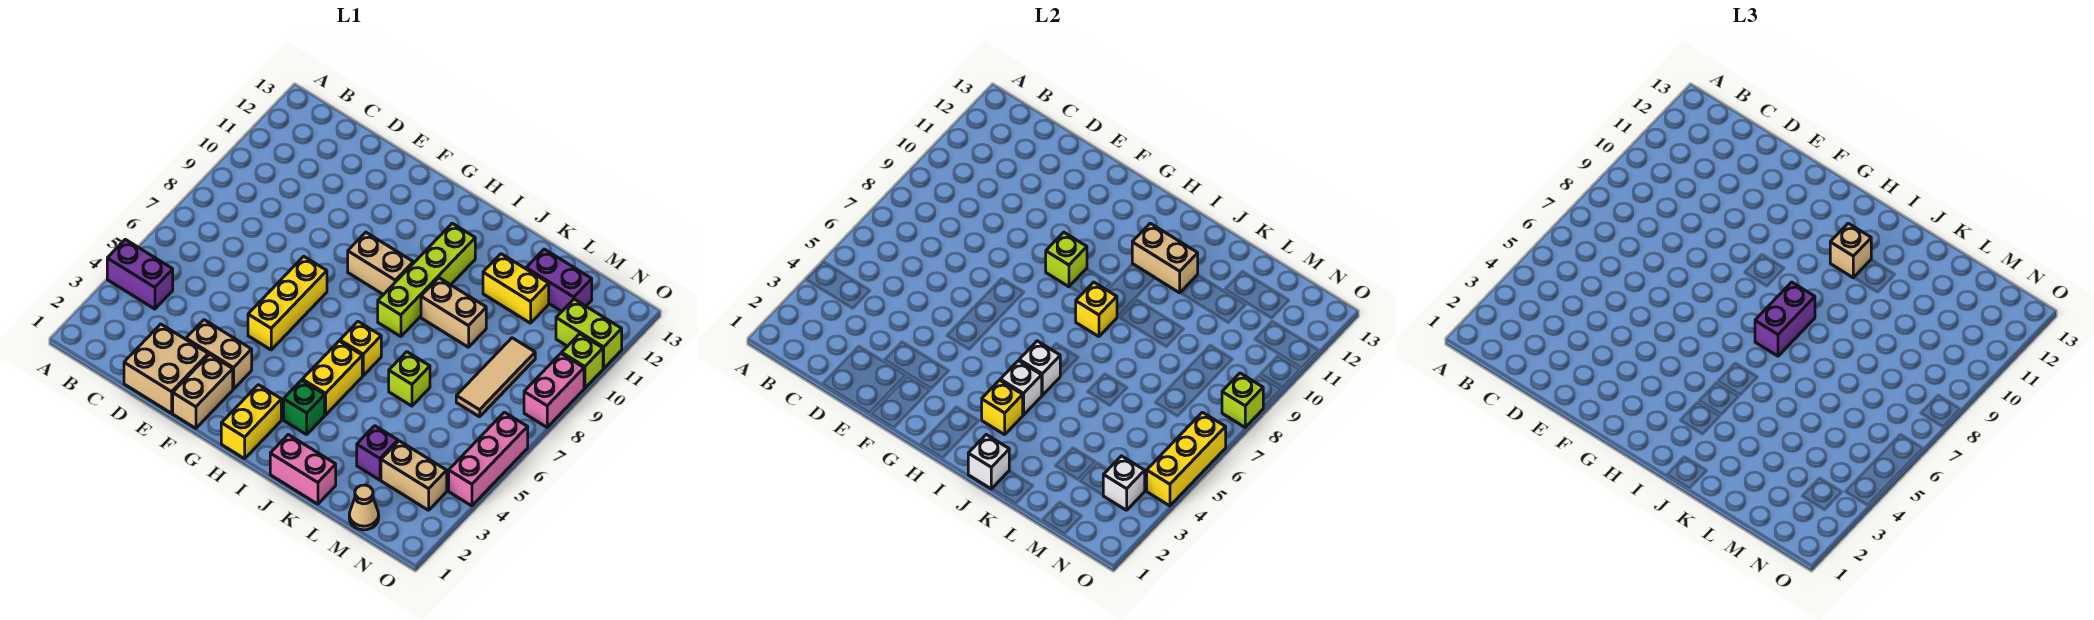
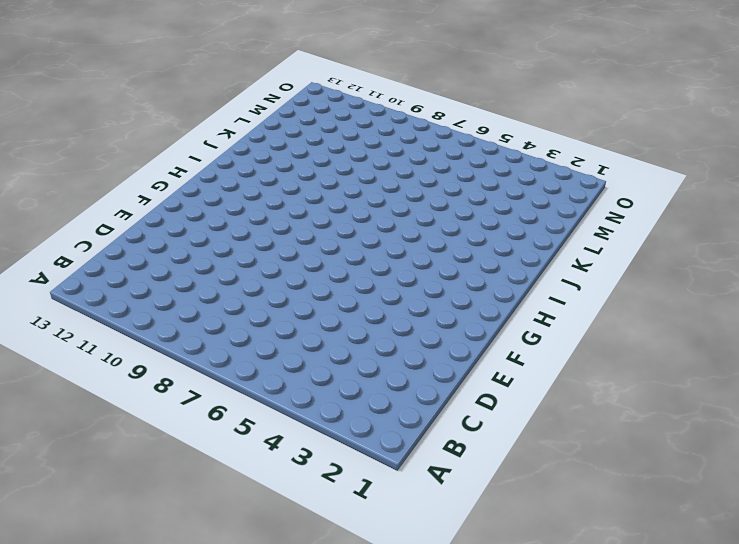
none -> purple brick A4:B4 level 1
none -> tan brick D1:E2 level 1
none -> tan brick E3:F3 level 1
none -> tan brick F1:F2 level 1

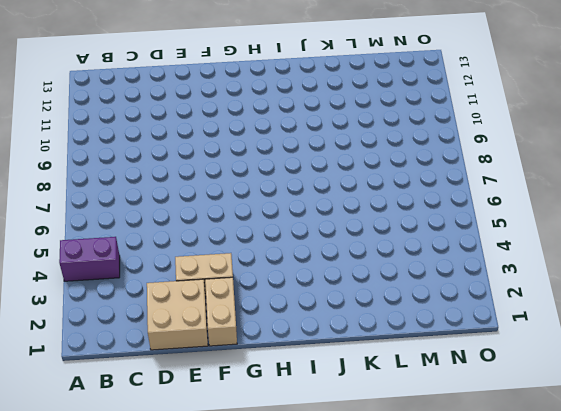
none -> yellow brick F5:F7 level 1
none -> tan brick G9:H9 level 1
none -> yellow brick H1:H2 level 1
none -> green brick I3 level 1

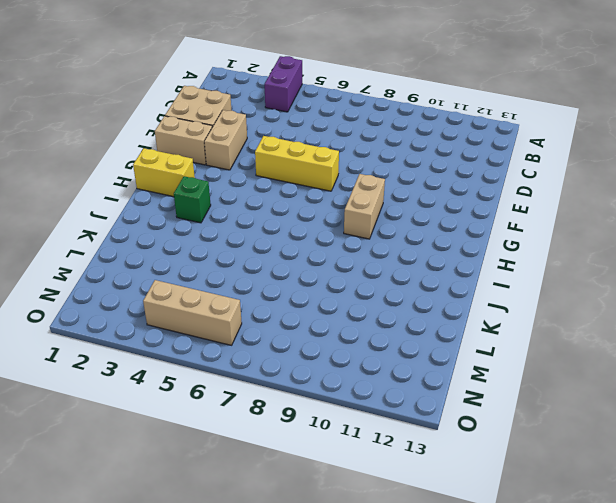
tan brick N4:N6 level 1 -> none
none -> yellow brick I4:I5 level 1
none -> yellow brick I6 level 1
none -> lime brick I8:I11 level 1
none -> pink brick J1:K1 level 1

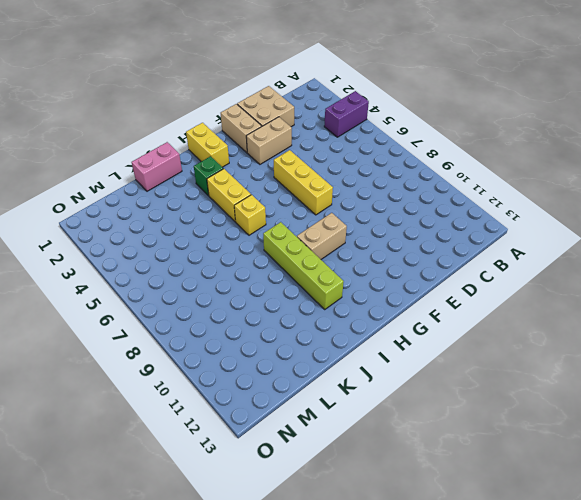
none -> tan brick J9:K9 level 1
none -> lime brick K6 level 1
none -> yellow brick K11:L11 level 1
none -> purple brick L3 level 1

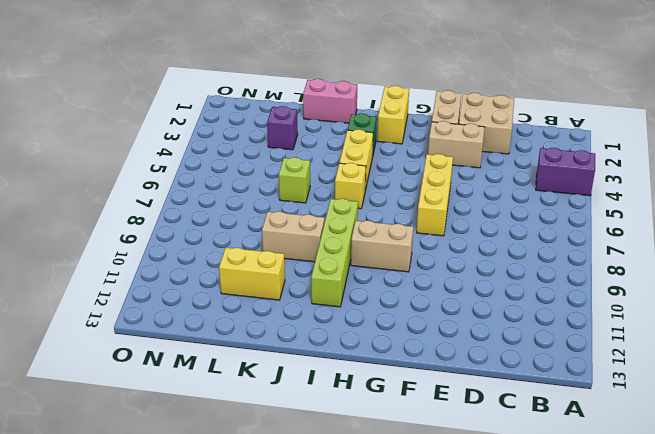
none -> purple brick L12:M12 level 1
none -> tan cone M1 level 1
none -> tan brick M3:N3 level 1
none -> tan tile M7:M9 level 1

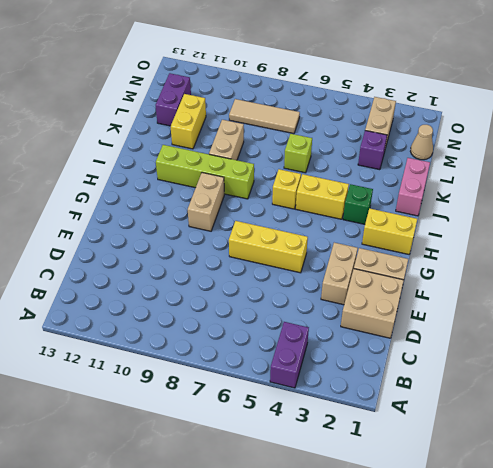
none -> lime brick N11:O11 level 1
none -> pink brick O4:O6 level 1
none -> pink brick O8:O9 level 1
none -> lime brick O10 level 1

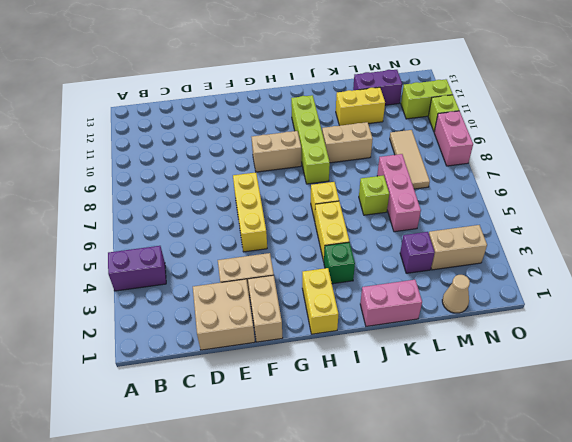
pink brick L5:L7 level 1 -> pink brick O4:O6 level 1
none -> lime brick G9 level 2
none -> yellow brick I3 level 2
none -> white brick I4 level 2
none -> white brick I5 level 2

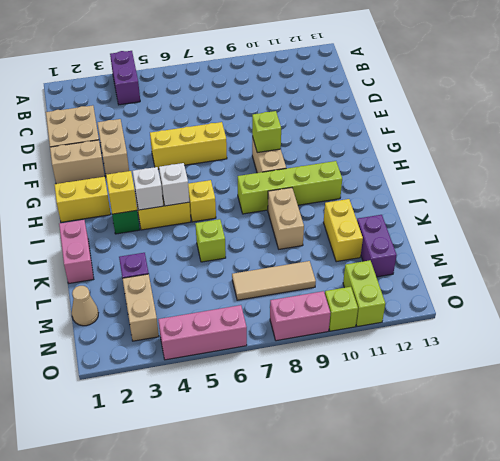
none -> yellow brick I8 level 2
none -> tan brick I11:J11 level 2
none -> white brick J1 level 2
none -> white brick N3 level 2

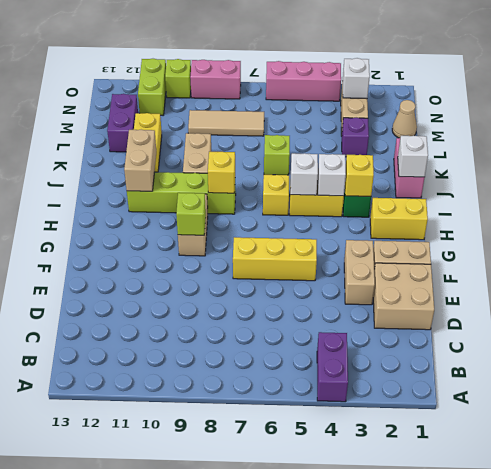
none -> yellow brick O4:O6 level 2
none -> lime brick O8 level 2
none -> purple brick I7:I8 level 3
none -> tan brick I11 level 3

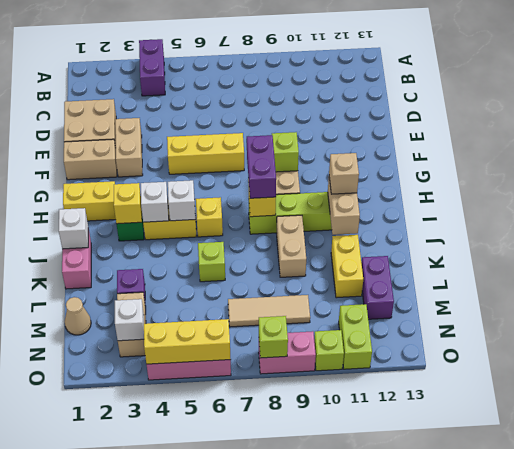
purple brick H8:I8 level 3 -> purple brick I7:I8 level 3

